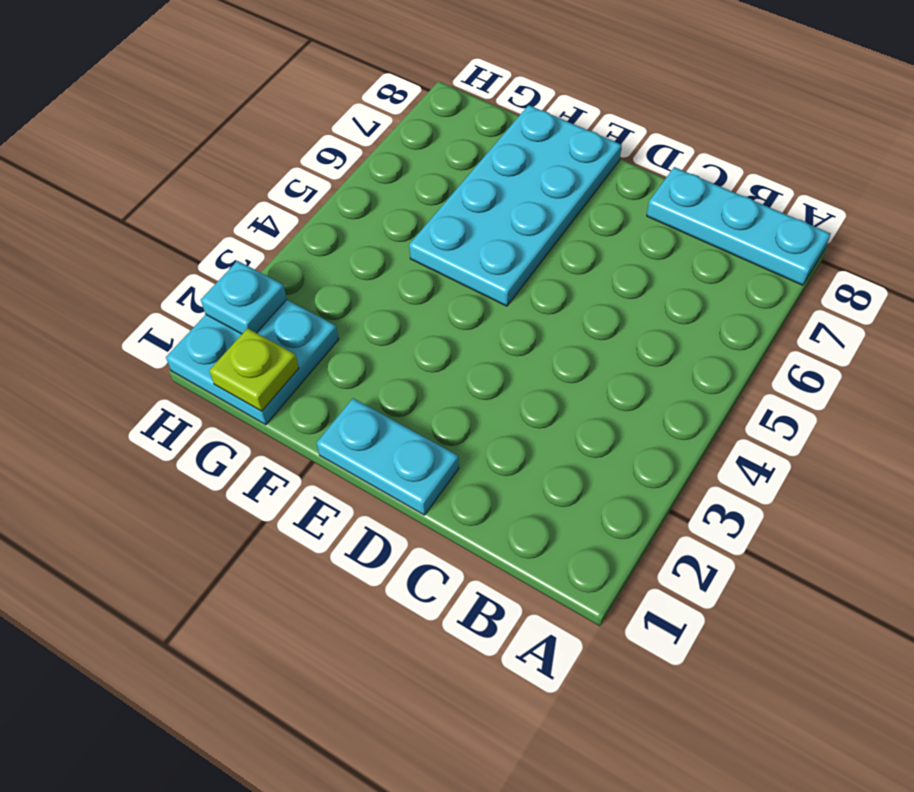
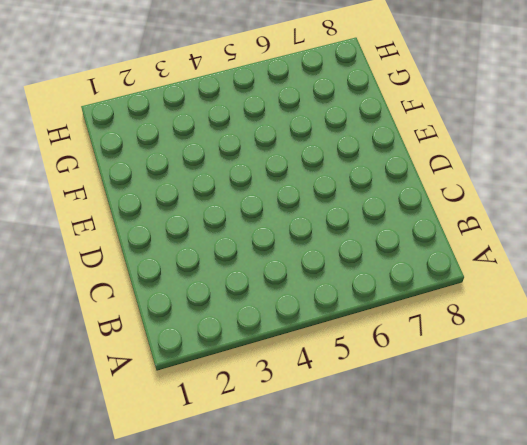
none -> cyan plate A8:C8 level 1
none -> cyan plate D1:E1 level 1

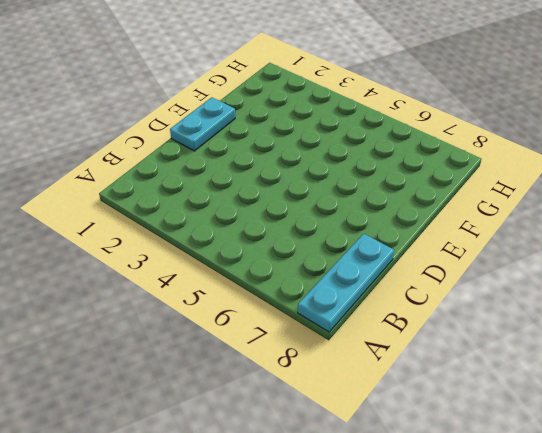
none -> cyan plate E5:F8 level 1
none -> cyan plate G1:H2 level 1

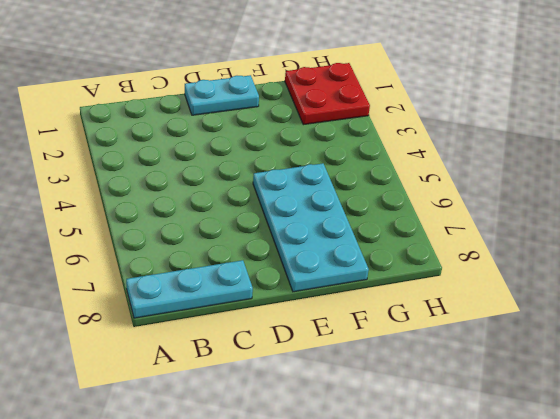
red plate G1:H2 level 1 -> cyan plate G1:H2 level 1
none -> lime plate G1 level 2
none -> cyan plate H2 level 2

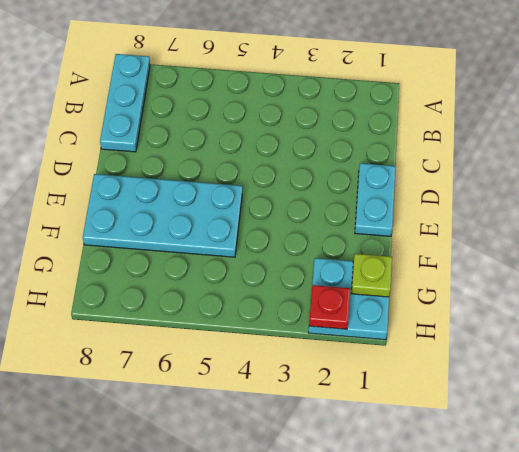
red plate H2 level 2 -> cyan plate H2 level 2

